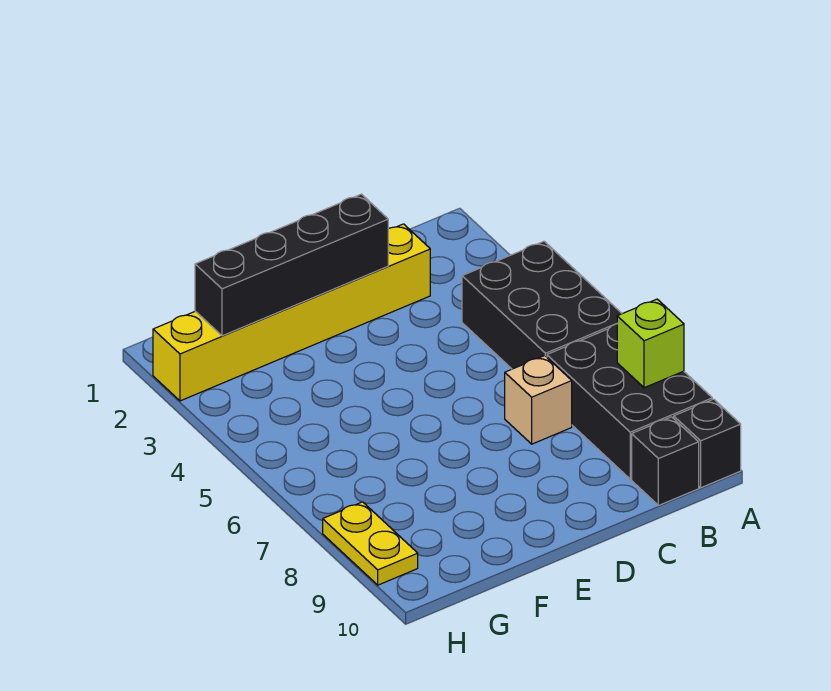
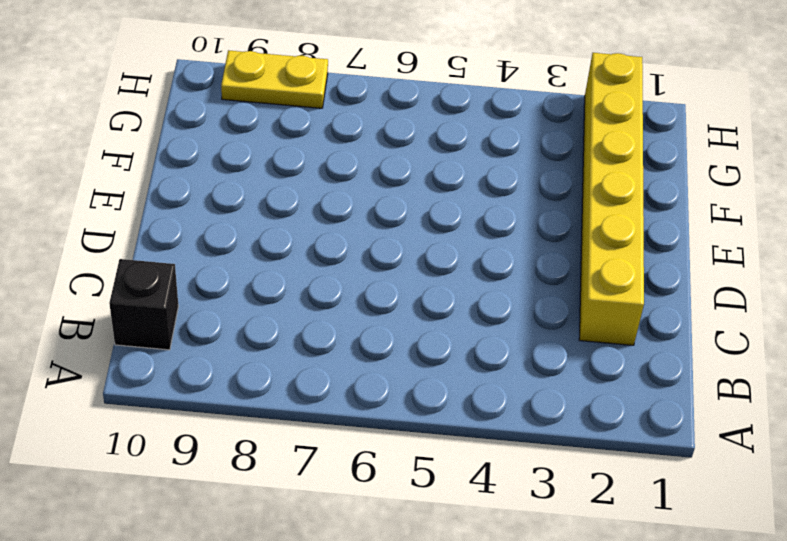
none -> black brick A4:B6 level 1
none -> black brick A7:B9 level 1

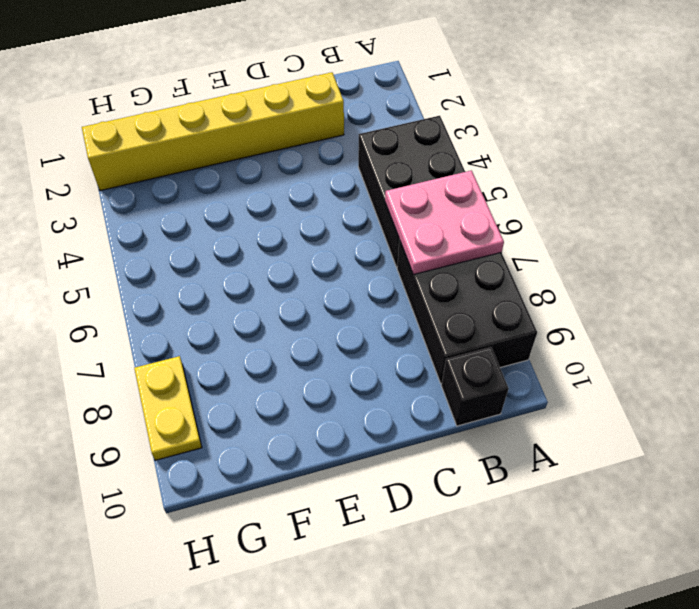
pink plate A6:B7 level 2 -> none
none -> black brick A10 level 1
none -> tan brick C7 level 1

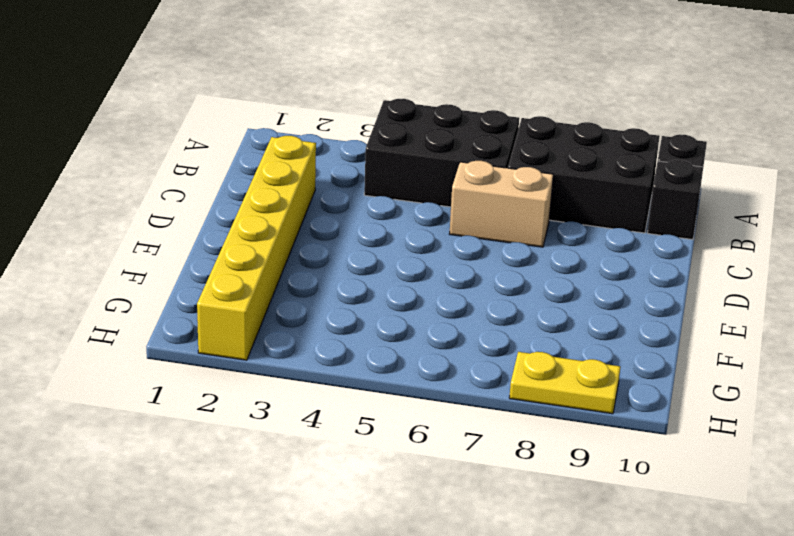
tan brick C6:C7 level 1 -> tan brick C7 level 1
none -> lime brick A8 level 2
none -> black brick D2:G2 level 2

